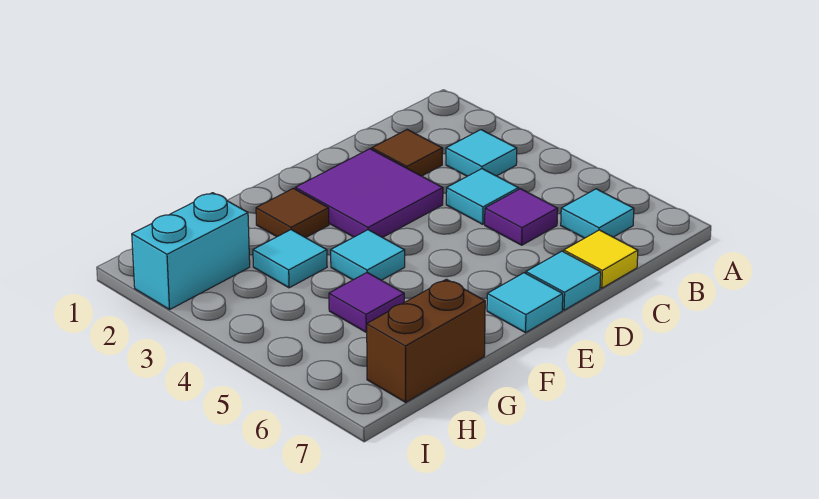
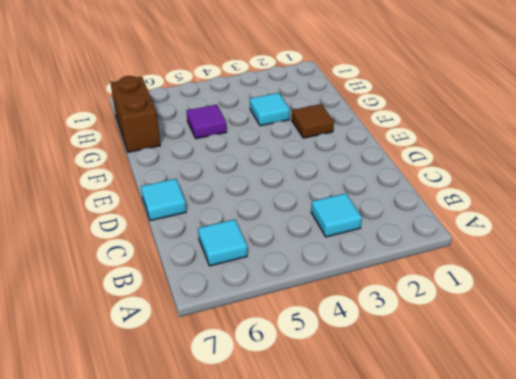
none -> brown tile C2 level 1
none -> cyan tile C4 level 1
none -> purple tile C5 level 1

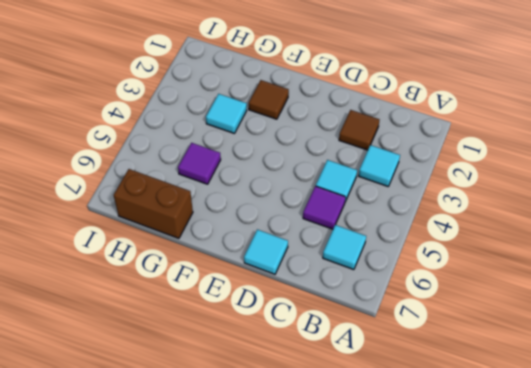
none -> yellow tile C7 level 1
none -> purple tile D2:E3 level 1
none -> cyan tile E7 level 1

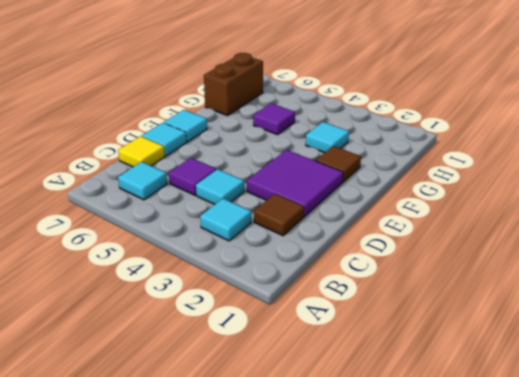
none -> cyan tile F4 level 1
none -> cyan brick H2:I2 level 1

